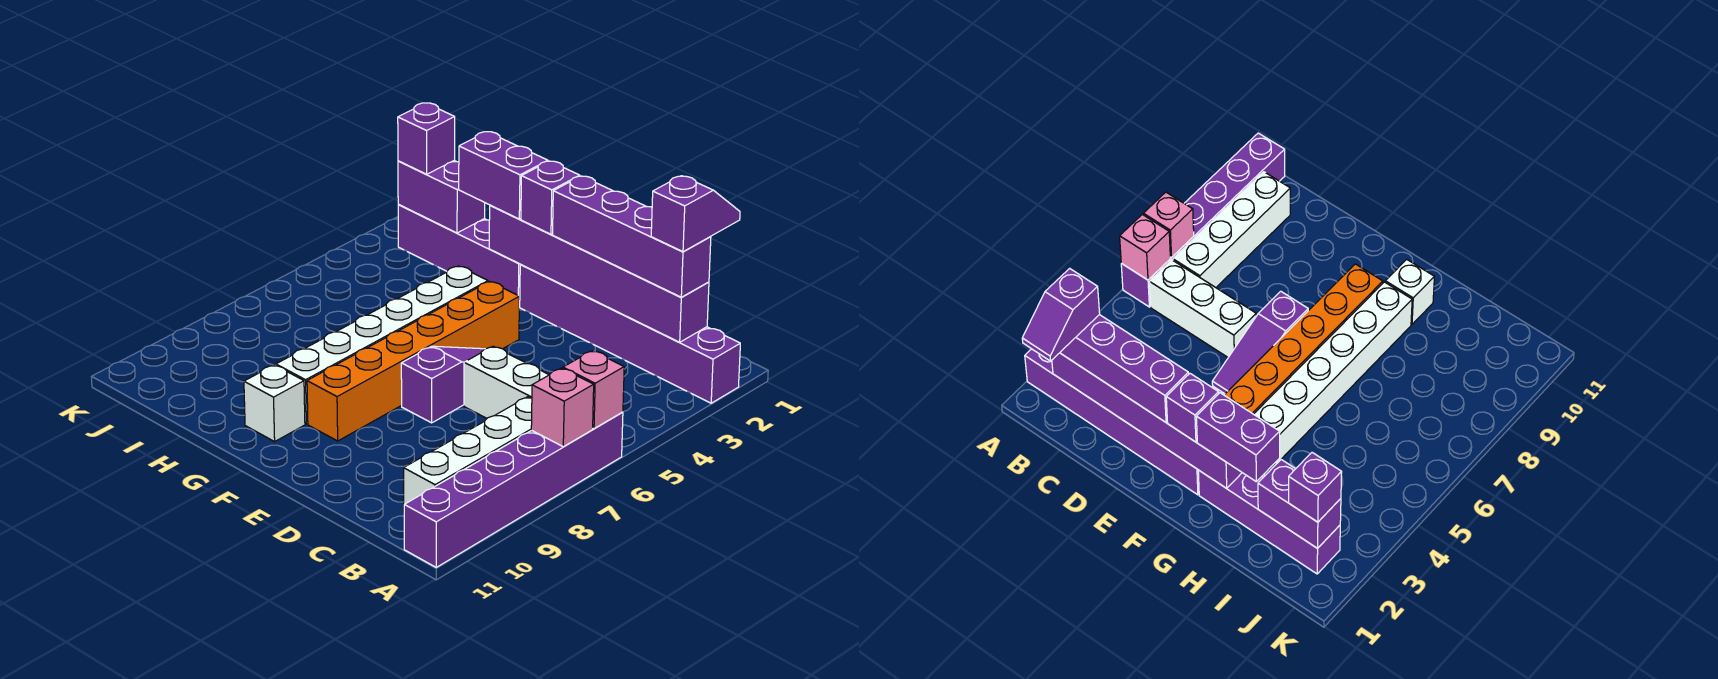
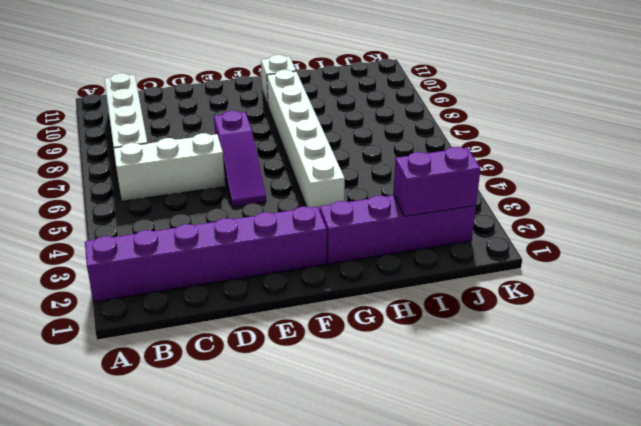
none -> purple brick A6:A11 level 1
none -> orange brick F4:F9 level 1
none -> pink brick A6 level 2

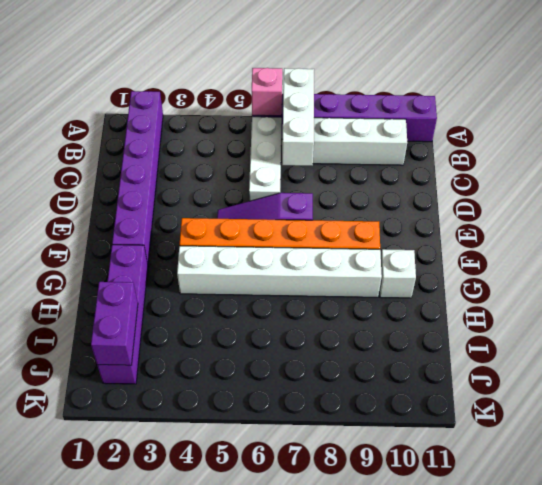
white brick A7:C7 level 2 -> pink brick A7 level 2
none -> purple brick B2:G2 level 2
none -> purple brick B2:E2 level 3
none -> purple brick F2 level 3

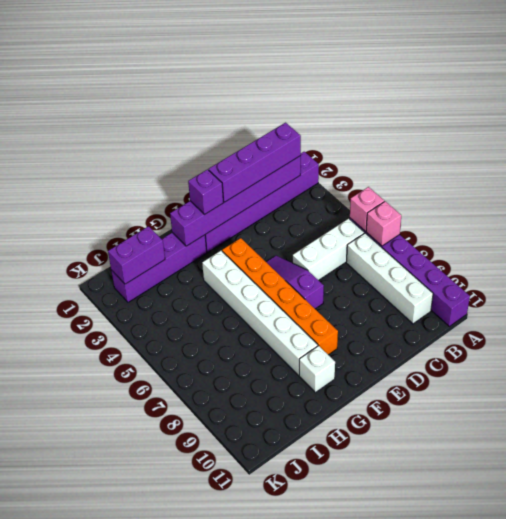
none -> purple brick G2:H2 level 3
none -> purple brick J2 level 3
none -> purple slope B1:B2 level 4 top 2

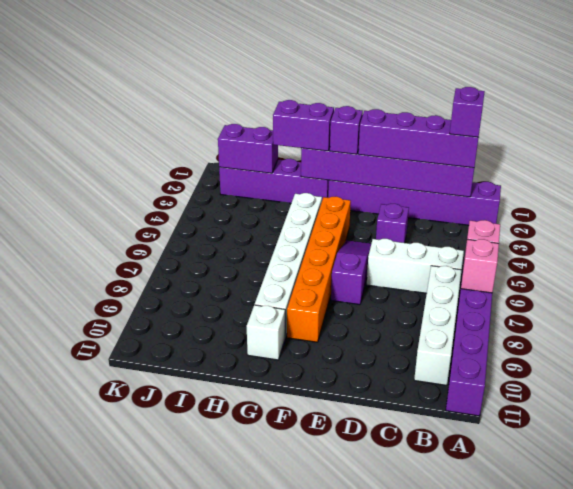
purple brick D4 level 1 -> purple brick J2 level 3

